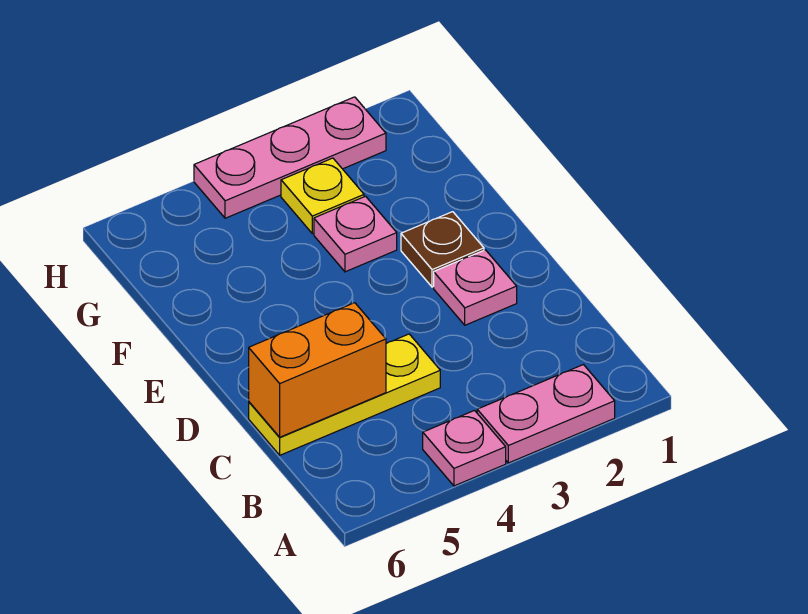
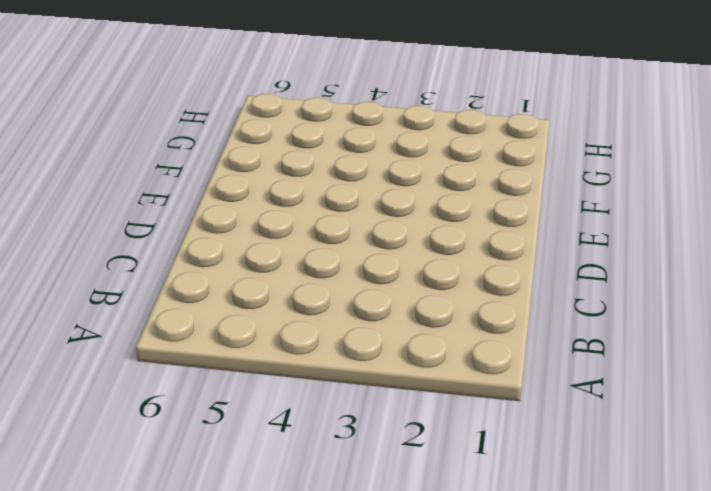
none -> pink plate A2:A3 level 1
none -> pink plate A4 level 1

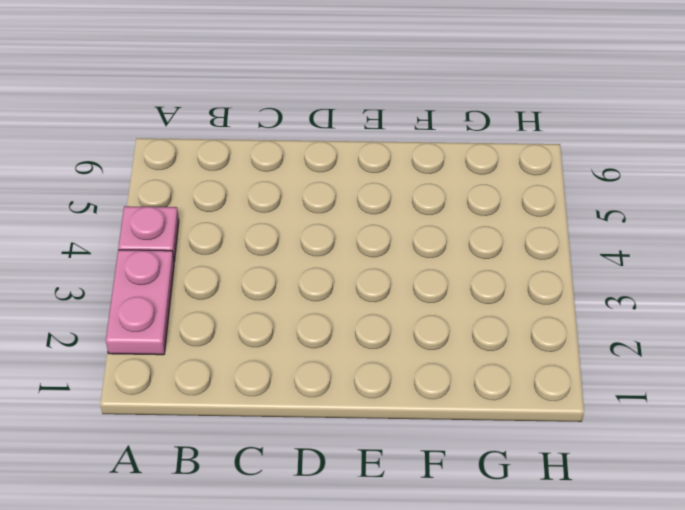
none -> yellow plate C4:C6 level 1
none -> pink plate D2 level 1

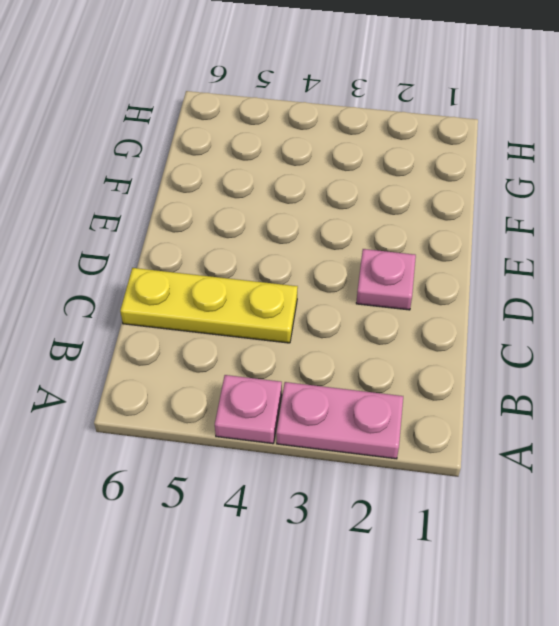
none -> brown plate E2 level 1
none -> pink plate F3 level 1

